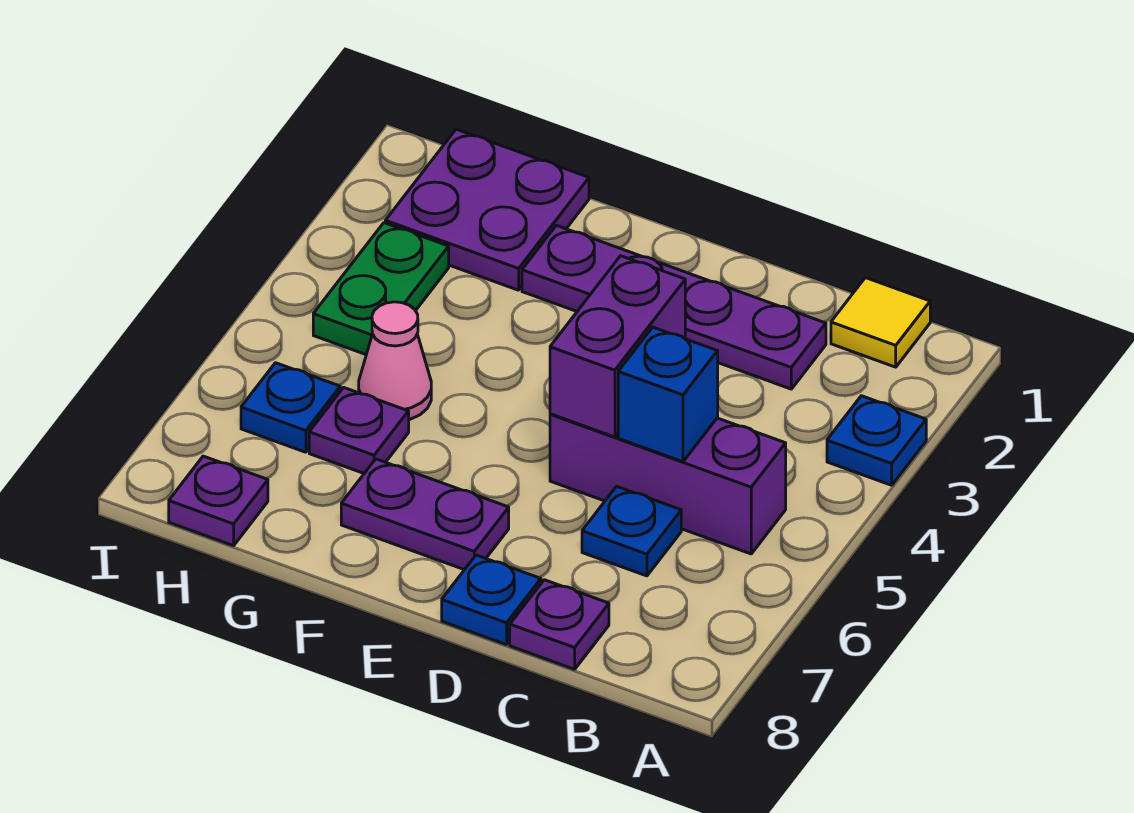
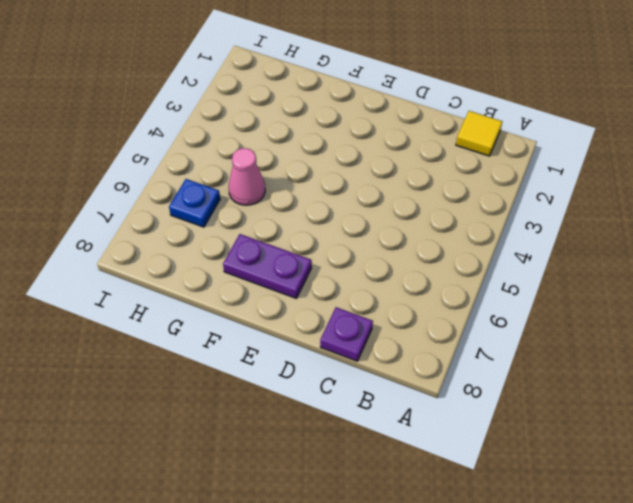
none -> blue plate A3 level 1
none -> purple brick B5:D5 level 1
none -> purple plate C2:F2 level 1

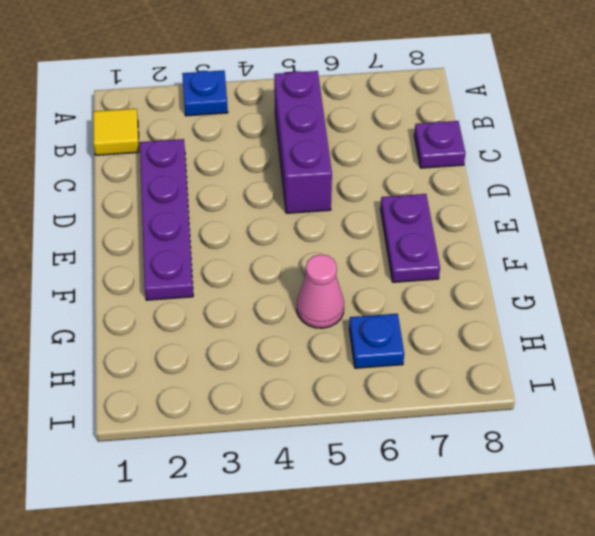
none -> blue plate C6 level 1
none -> blue plate D8 level 1
none -> purple plate G1:H2 level 1

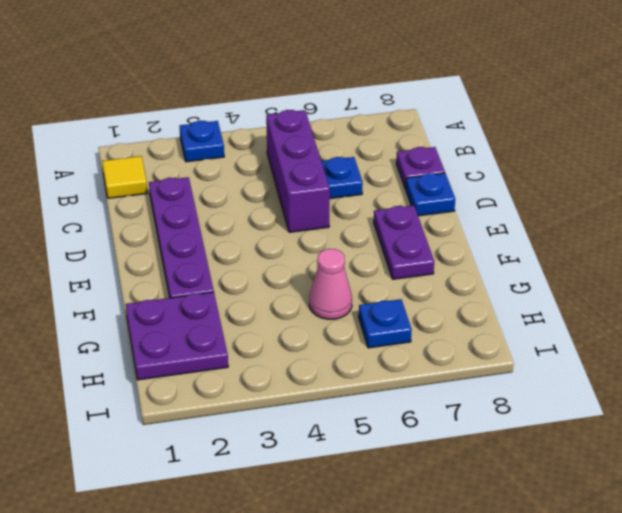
none -> purple plate G6 level 1
none -> green plate H3:H4 level 1
none -> purple plate H8 level 1

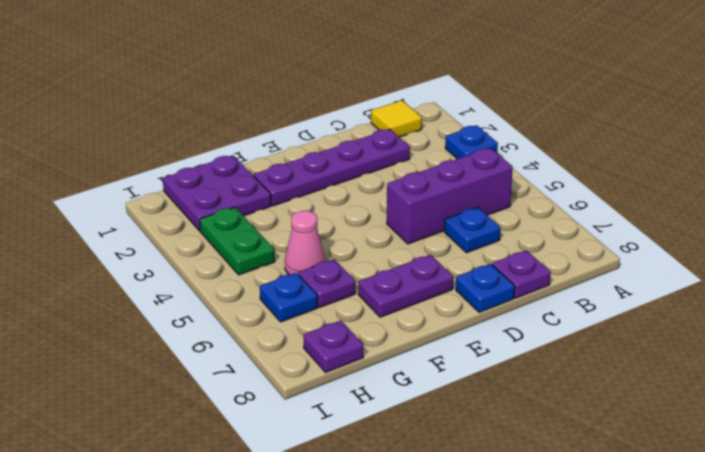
none -> blue brick C5 level 2
none -> purple brick D4:D5 level 2

